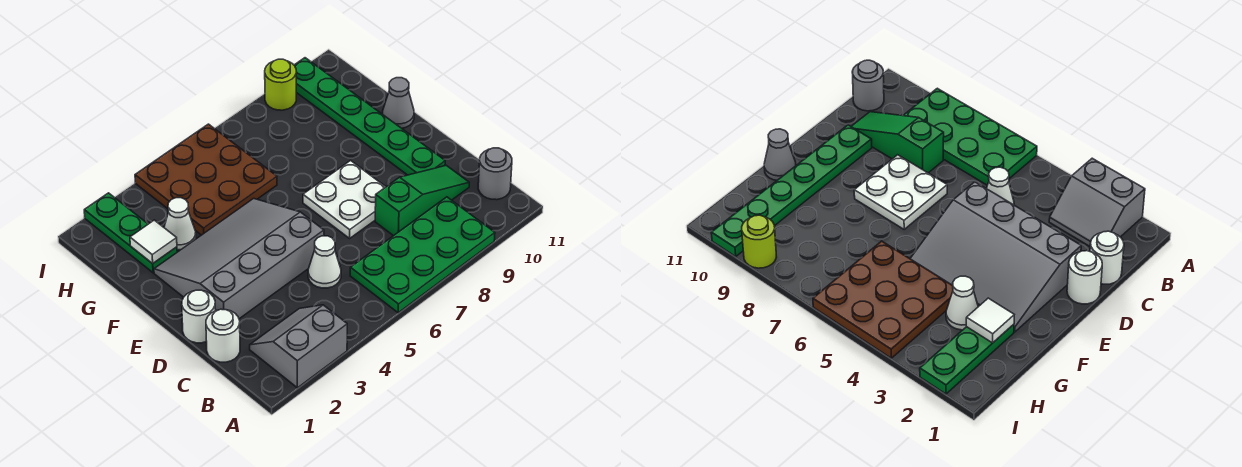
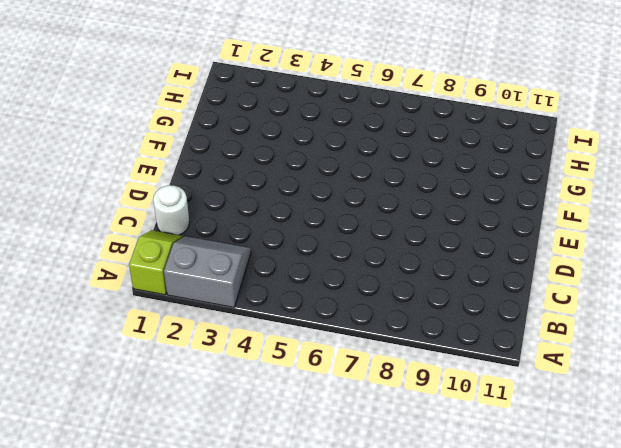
lime slope A1:B1 level 1 top A -> none
none -> green plate A6:B9 level 1
none -> grey round brick B11 level 1
none -> white cone C5 level 1

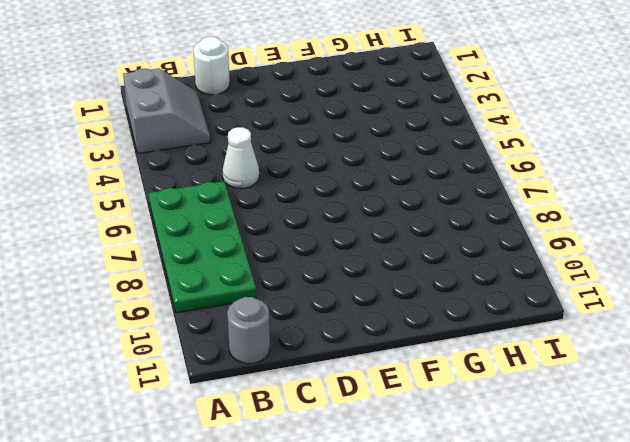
none -> green slope C8:C10 level 1 top 8
none -> white round brick D1 level 1
none -> grey slope D2:F5 level 1 top D

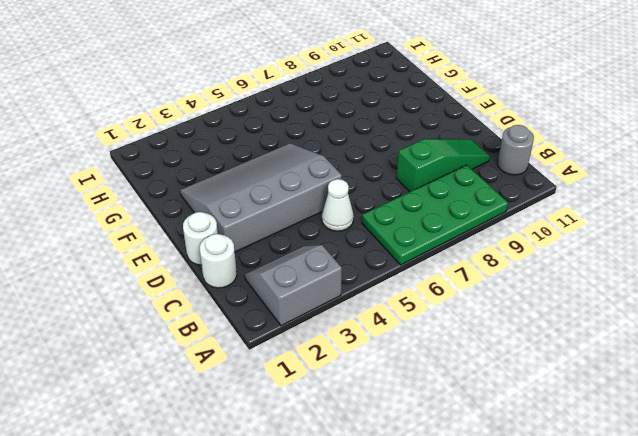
none -> white plate D7:E8 level 1
none -> green plate D10:I10 level 1
none -> grey cone F11 level 1

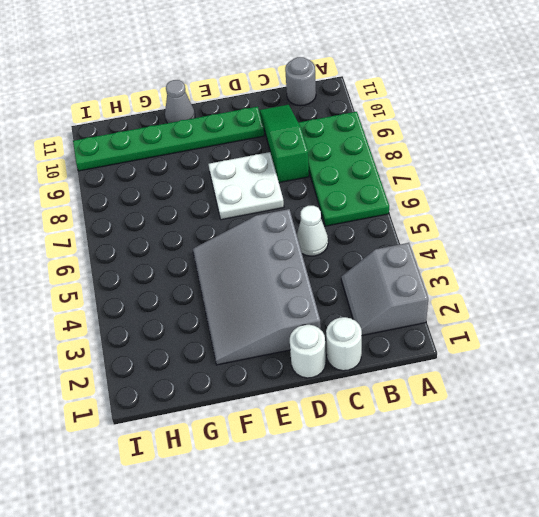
none -> green plate G2:I2 level 1
none -> white cone G3 level 1
none -> brown plate G4:I6 level 1

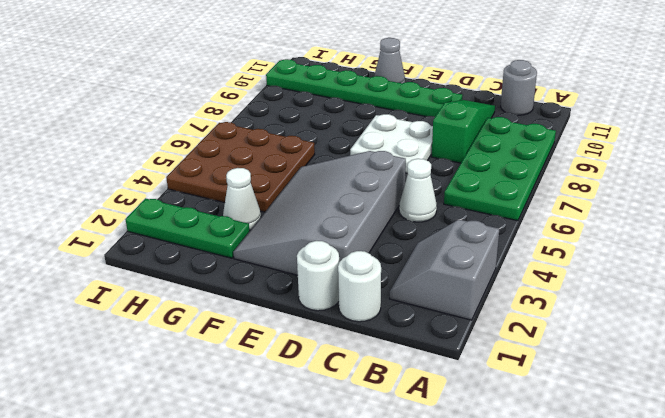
none -> lime round brick I9 level 1
none -> white tile G2 level 2

